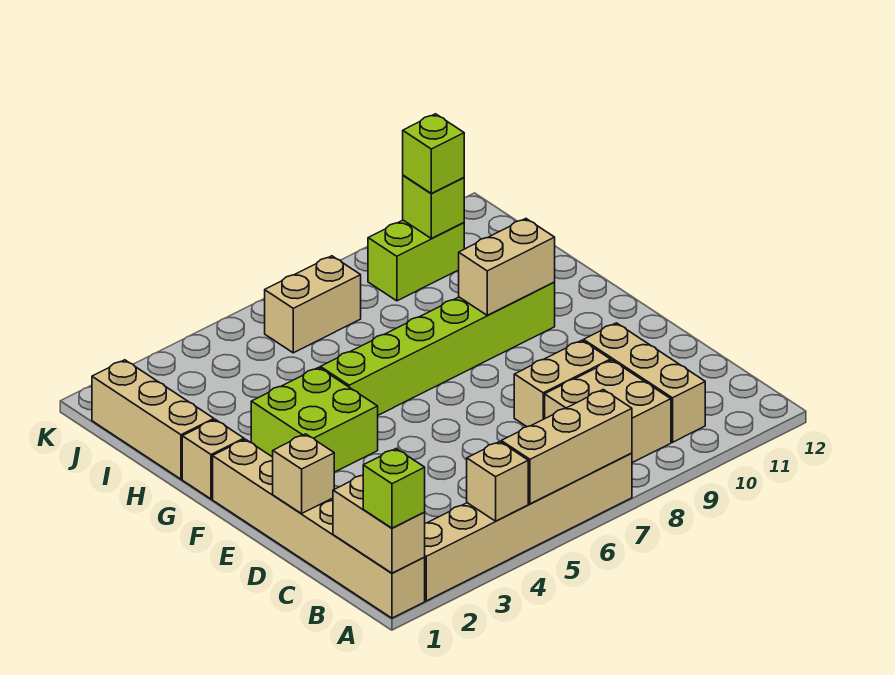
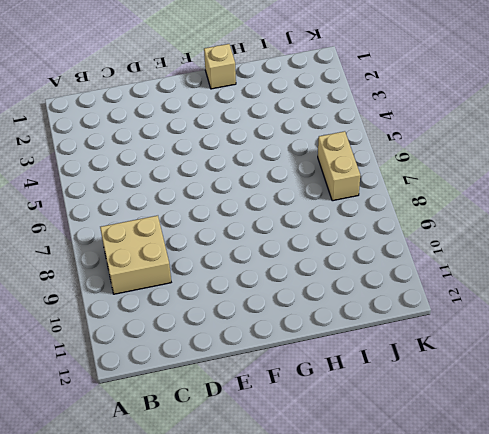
none -> tan brick A1:F1 level 1
none -> tan brick A2:A7 level 1
none -> tan brick B10:D10 level 1

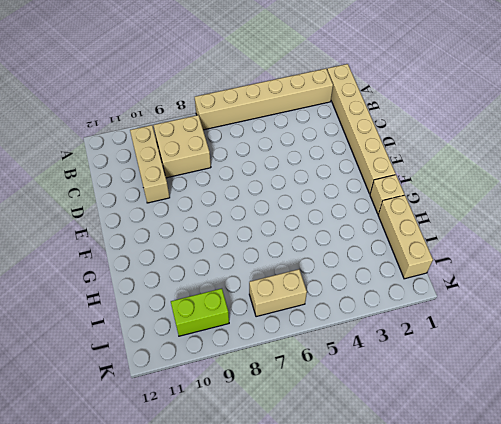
none -> tan brick D8:D9 level 1
none -> lime brick F3:G4 level 1
none -> lime brick G5:G10 level 1

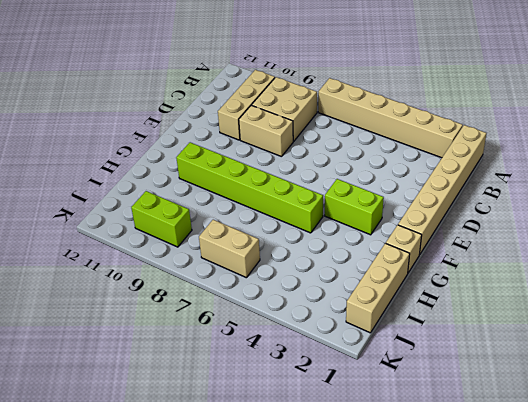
lime brick F3:F4 level 1 -> lime brick F3:G4 level 1
none -> tan brick A1:B1 level 2
none -> tan brick A4 level 2
none -> tan brick A5:A7 level 2

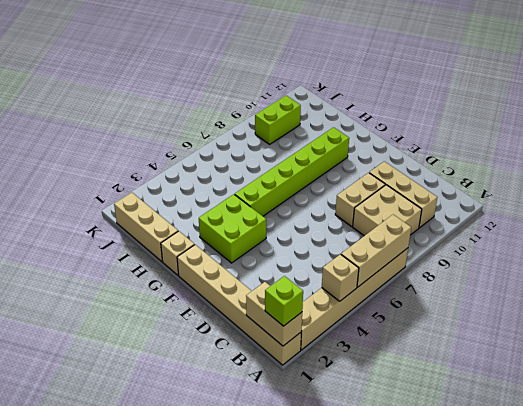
none -> tan brick J6:J7 level 1
none -> tan brick D1 level 2
none -> tan brick G9:G10 level 2

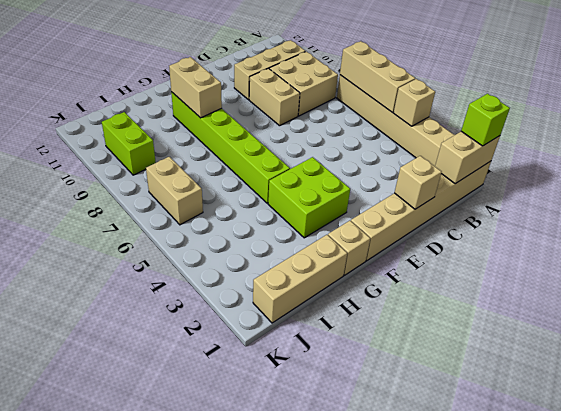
none -> lime brick J10 level 2
none -> lime brick J10 level 3

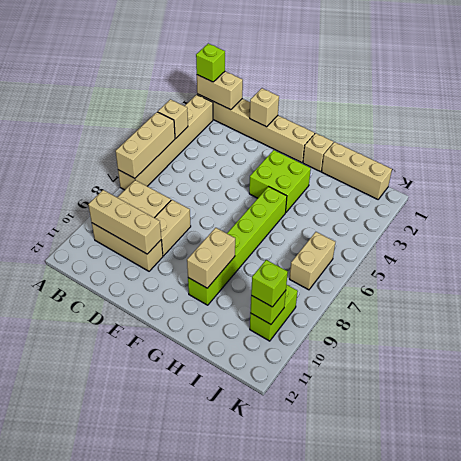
tan brick B10:D10 level 2 -> none

